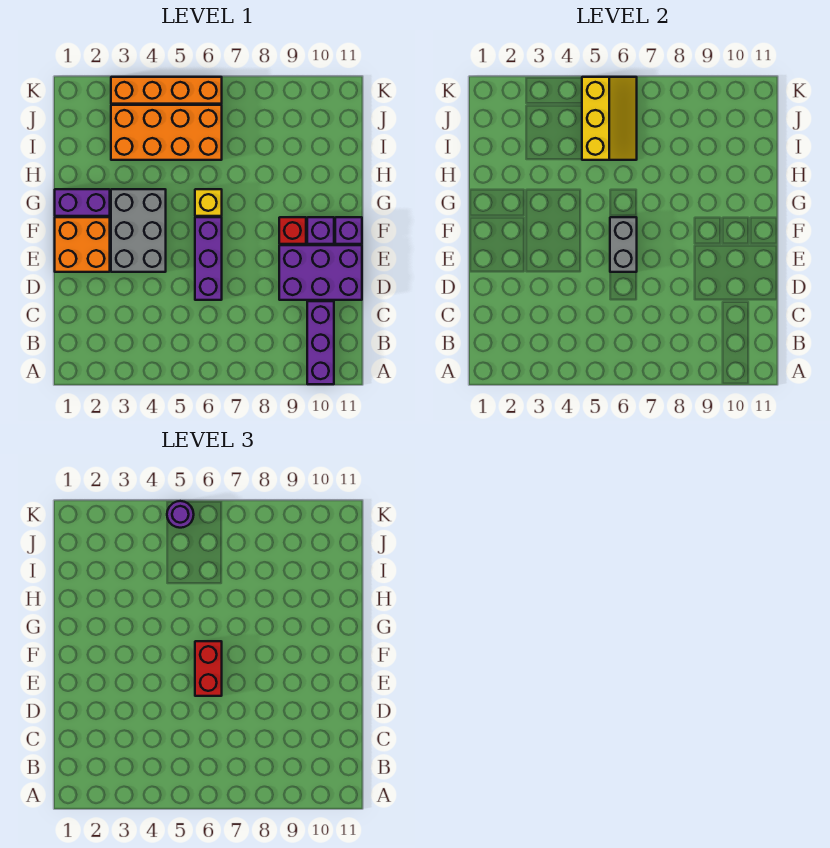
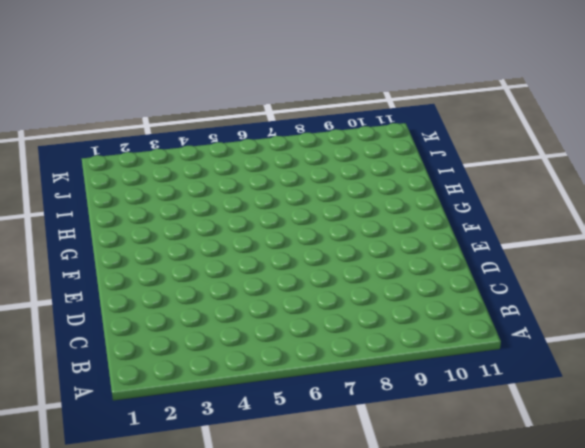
none -> purple brick A10:C10 level 1
none -> purple brick D6:F6 level 1
none -> purple brick D9:E11 level 1

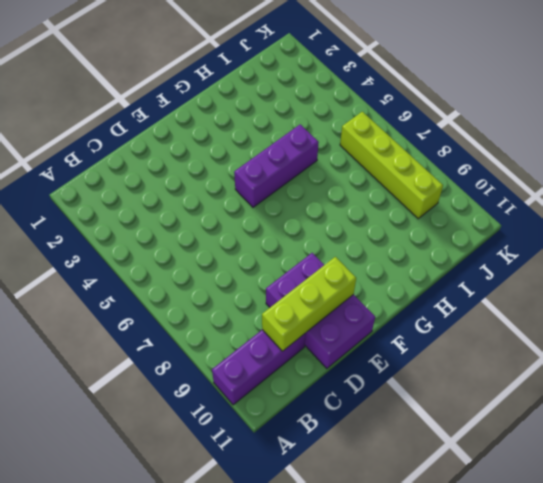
lime brick C10:E10 level 2 -> none
purple brick F5:H5 level 1 -> purple brick D6:F6 level 1
lime brick J6:J9 level 1 -> orange brick I3:J6 level 1
none -> orange brick E1:F2 level 1
none -> grey brick E3:G4 level 1
none -> red brick F9 level 1

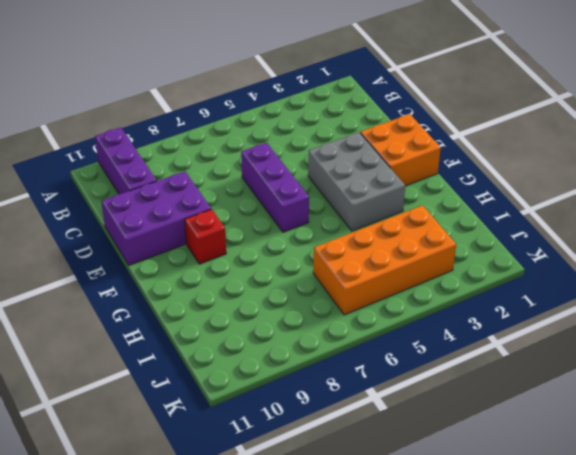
none -> purple brick F10 level 1
none -> purple brick F11 level 1
none -> purple brick G1:G2 level 1

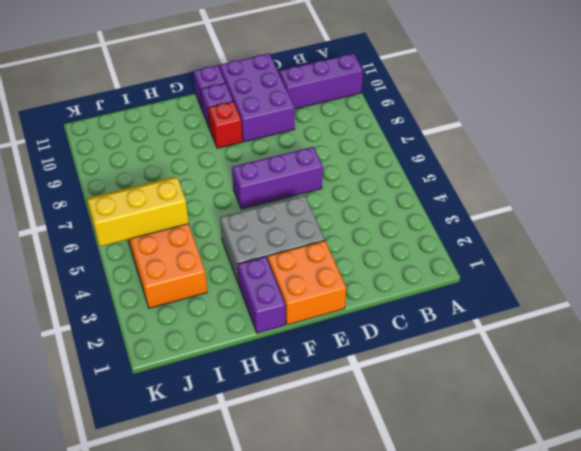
none -> yellow brick G6 level 1
none -> orange brick K3:K6 level 1
none -> grey brick E6:F6 level 2

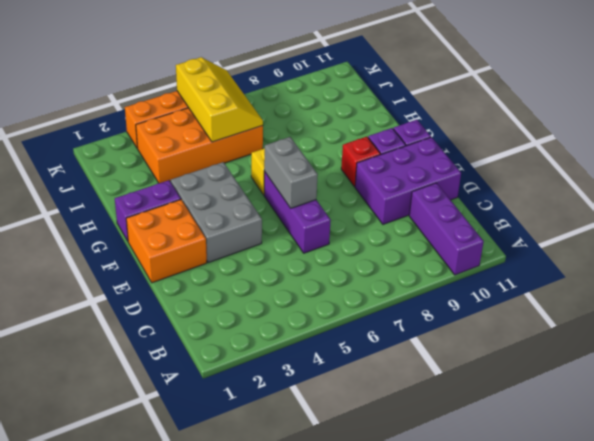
none -> red brick E6:F6 level 3
none -> purple round brick K5 level 3

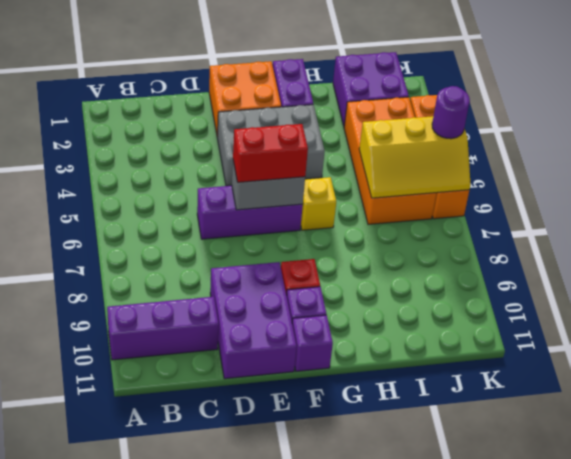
purple brick I1:J2 level 1 -> none

